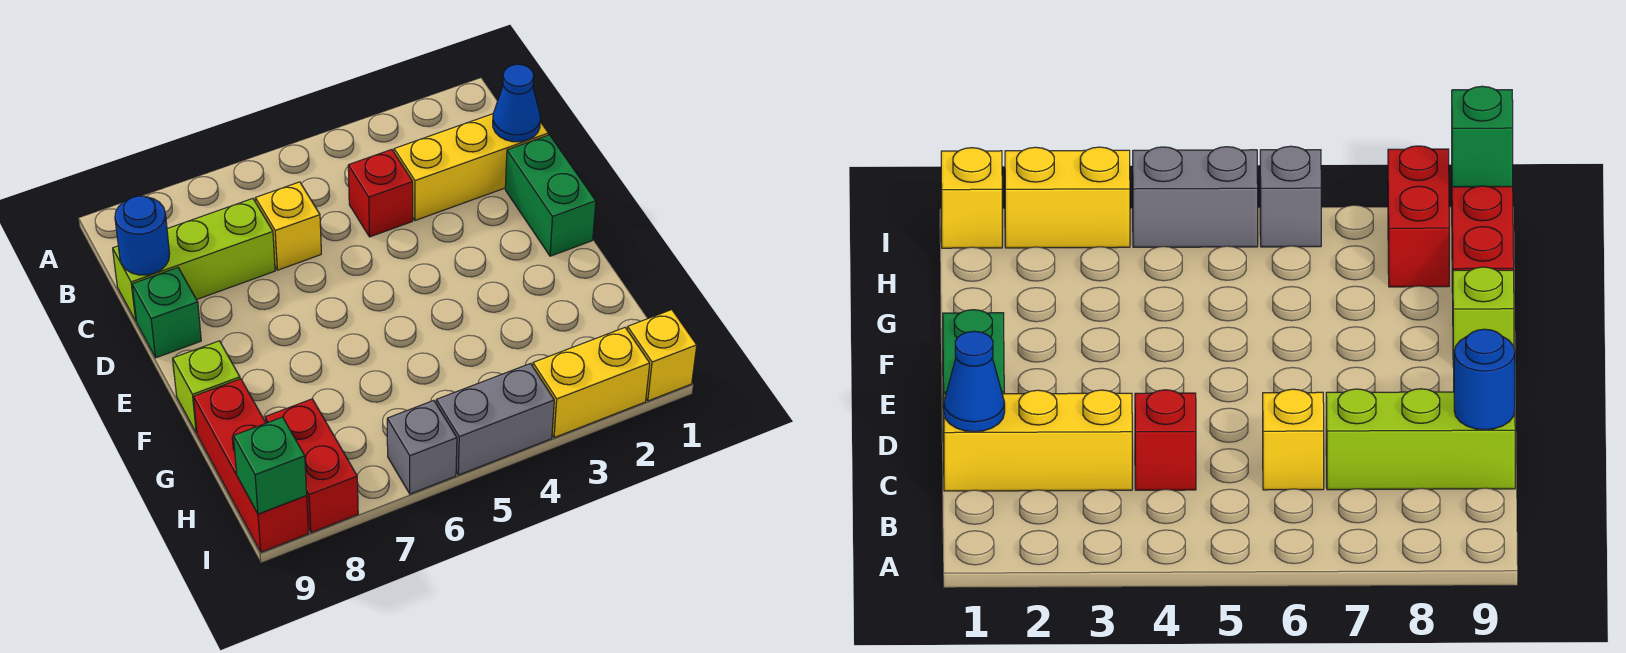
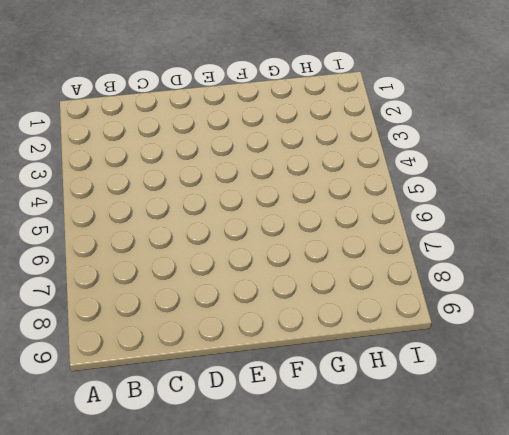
none -> yellow brick C1:C3 level 1
none -> red brick C4 level 1
none -> yellow brick C6 level 1

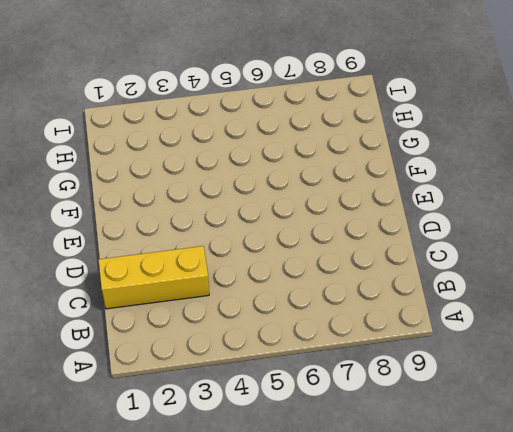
none -> red brick C4 level 1
none -> yellow brick C6 level 1
none -> lime brick C7:C9 level 1

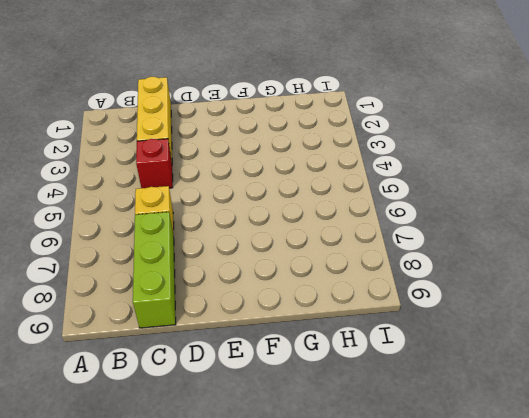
none -> green brick D1:E1 level 1
none -> green brick D9 level 1
none -> lime brick F9 level 1

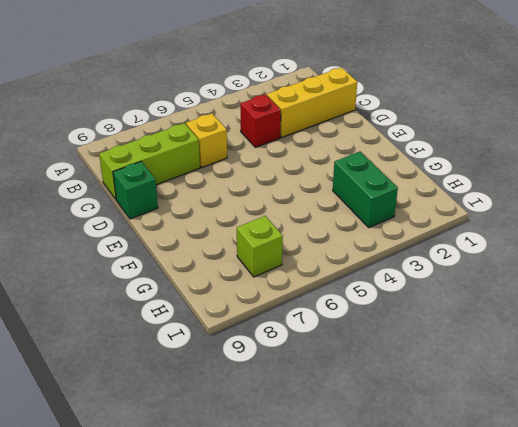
green brick G3:H3 level 1 -> green brick D1:E1 level 1
lime brick H7 level 1 -> lime brick F9 level 1
none -> red brick G9:I9 level 1
none -> red brick H8:I8 level 1
none -> yellow brick I1 level 1

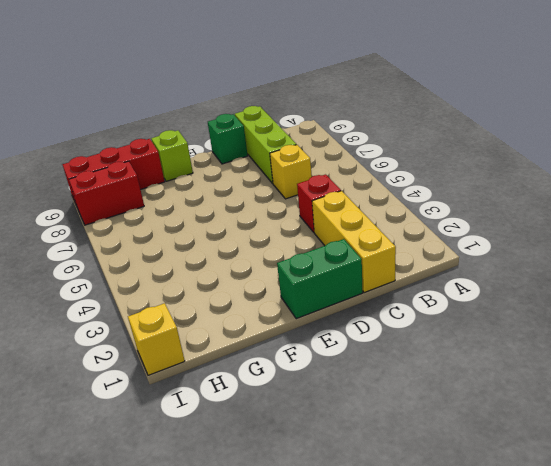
none -> yellow brick I2:I3 level 1
none -> grey brick I4:I5 level 1
none -> grey brick I6 level 1

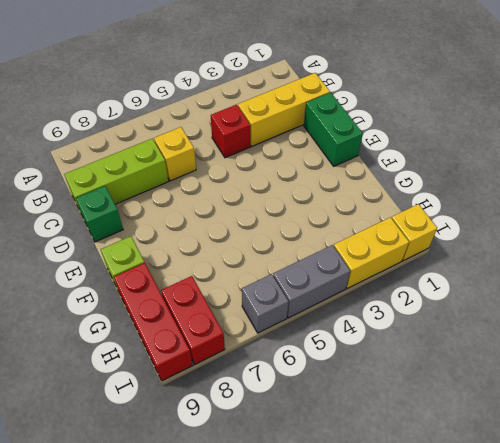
none -> blue cone C1 level 2
none -> blue round brick C9 level 2
none -> green brick I9 level 2

